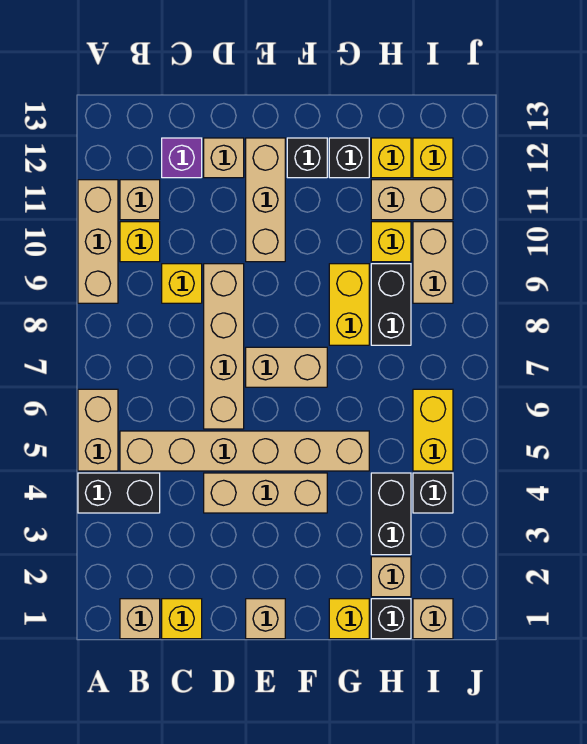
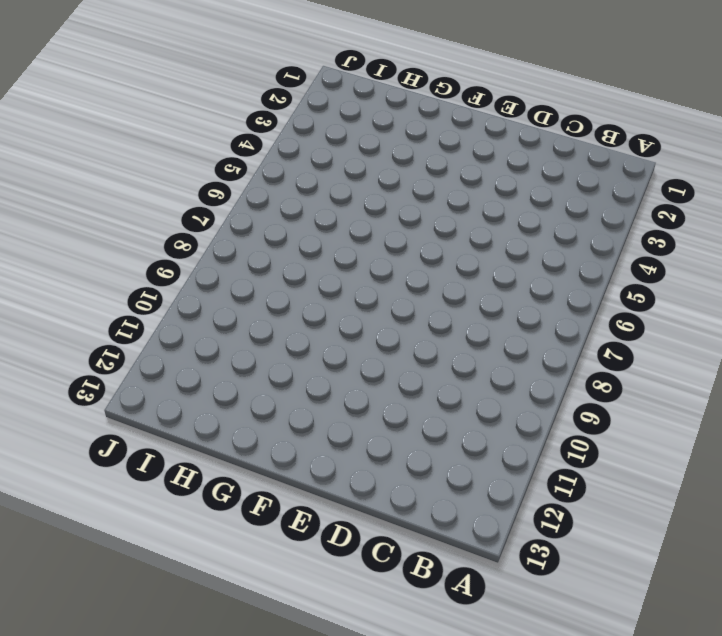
none -> black brick A4:B4 level 1
none -> tan brick A5:A6 level 1
none -> tan brick A9:A11 level 1
none -> tan brick B1 level 1

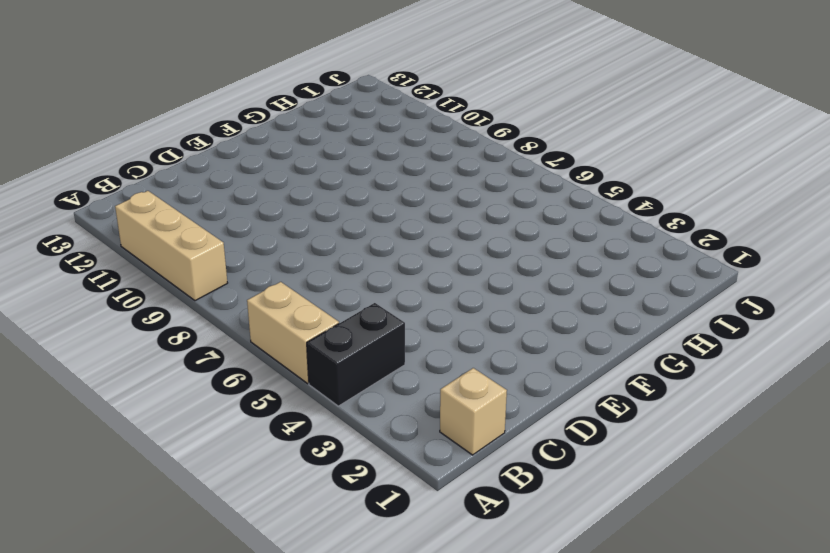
none -> tan brick B5:G5 level 1
none -> yellow brick B10 level 1
none -> tan brick B11 level 1
none -> yellow brick C1 level 1

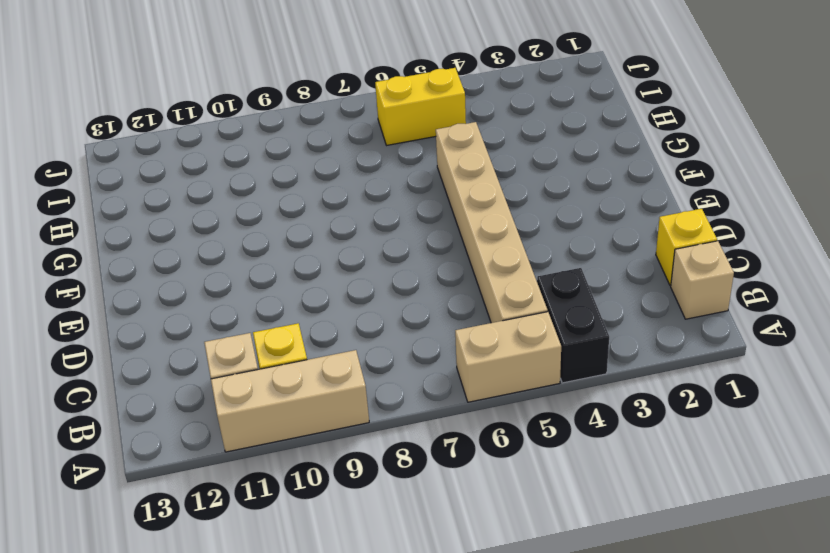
none -> yellow brick C9 level 1
none -> purple brick C12 level 1
none -> tan brick D4:F4 level 1
none -> tan brick D6:D9 level 1

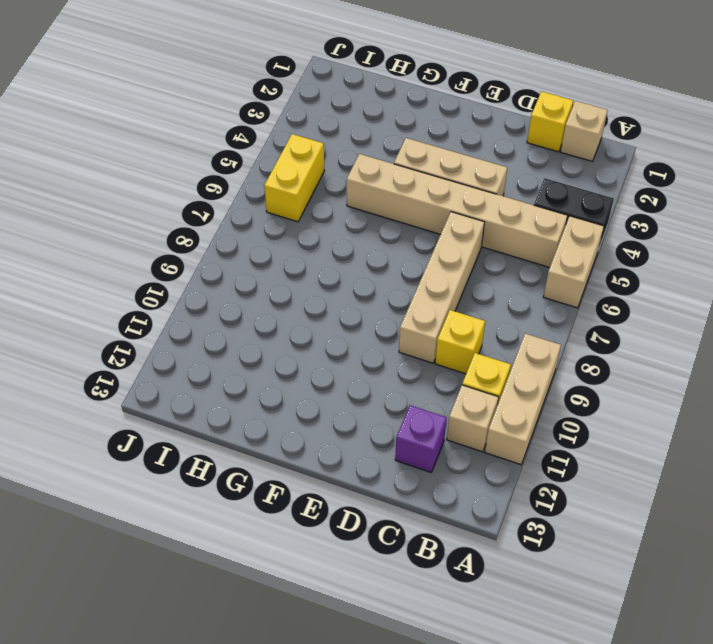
none -> tan brick D12 level 1
none -> tan brick E1 level 1
none -> tan brick E7:F7 level 1
none -> tan brick E10:E12 level 1

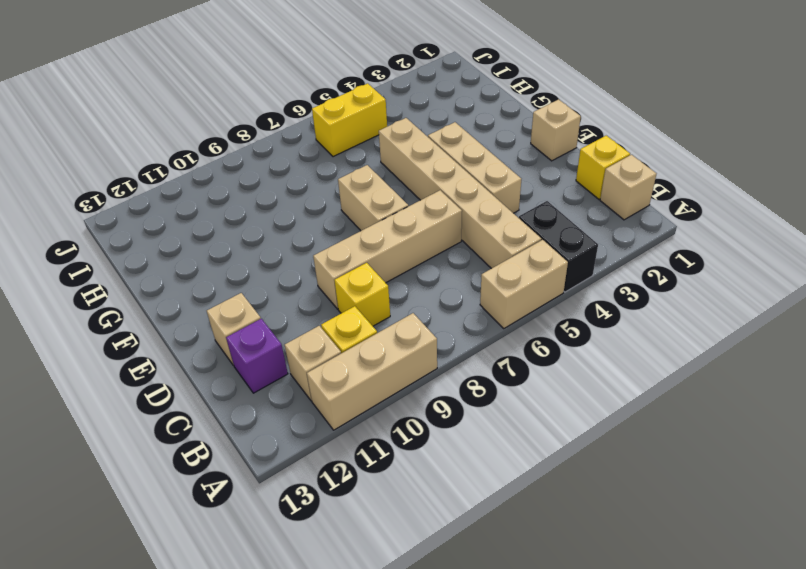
none -> tan brick E10:E12 level 1
none -> black brick F12 level 1
none -> yellow brick G1 level 1
none -> yellow brick G8:G9 level 1

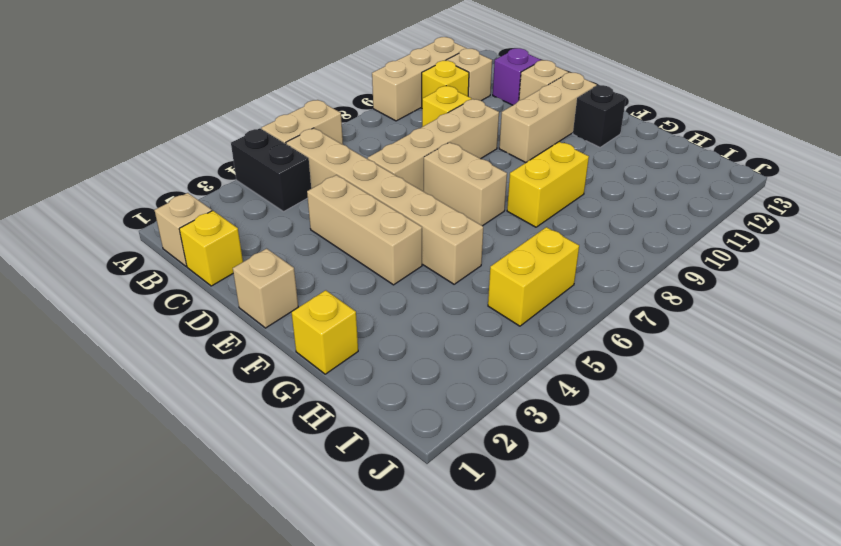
none -> black brick G12 level 1
none -> black brick H1 level 1
none -> tan brick H2 level 1
none -> black brick H3:H4 level 1

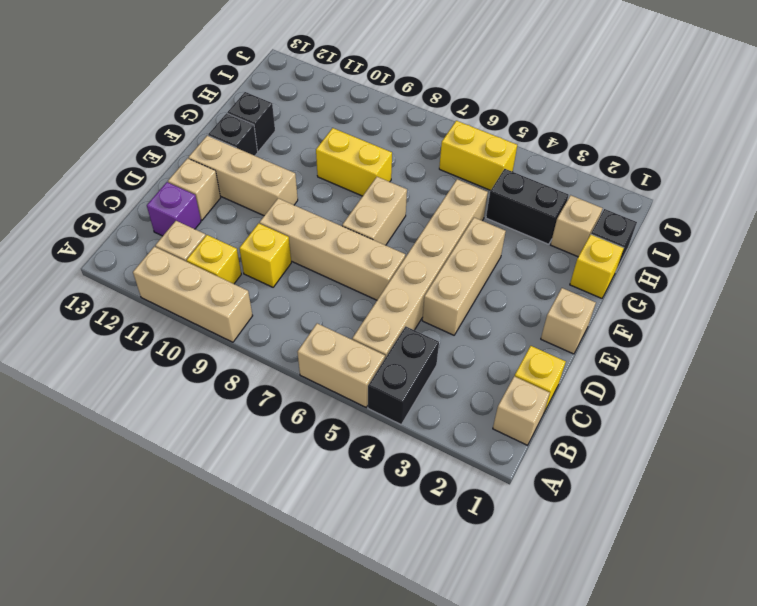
none -> black brick H8:H9 level 1
none -> yellow brick H10 level 1
none -> tan brick H11:I11 level 1
none -> yellow brick H12 level 1

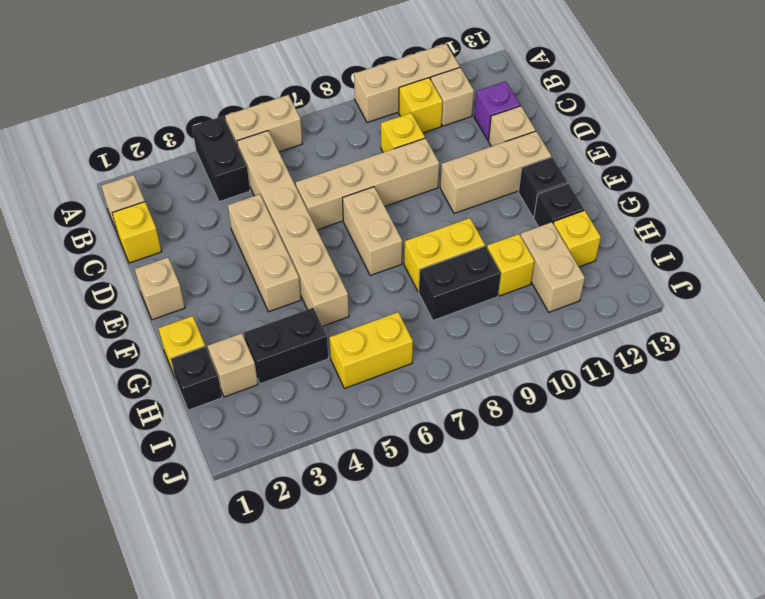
none -> tan brick I1 level 1
none -> black brick I4 level 1
none -> tan brick I9:I10 level 1
none -> yellow brick I12 level 1

